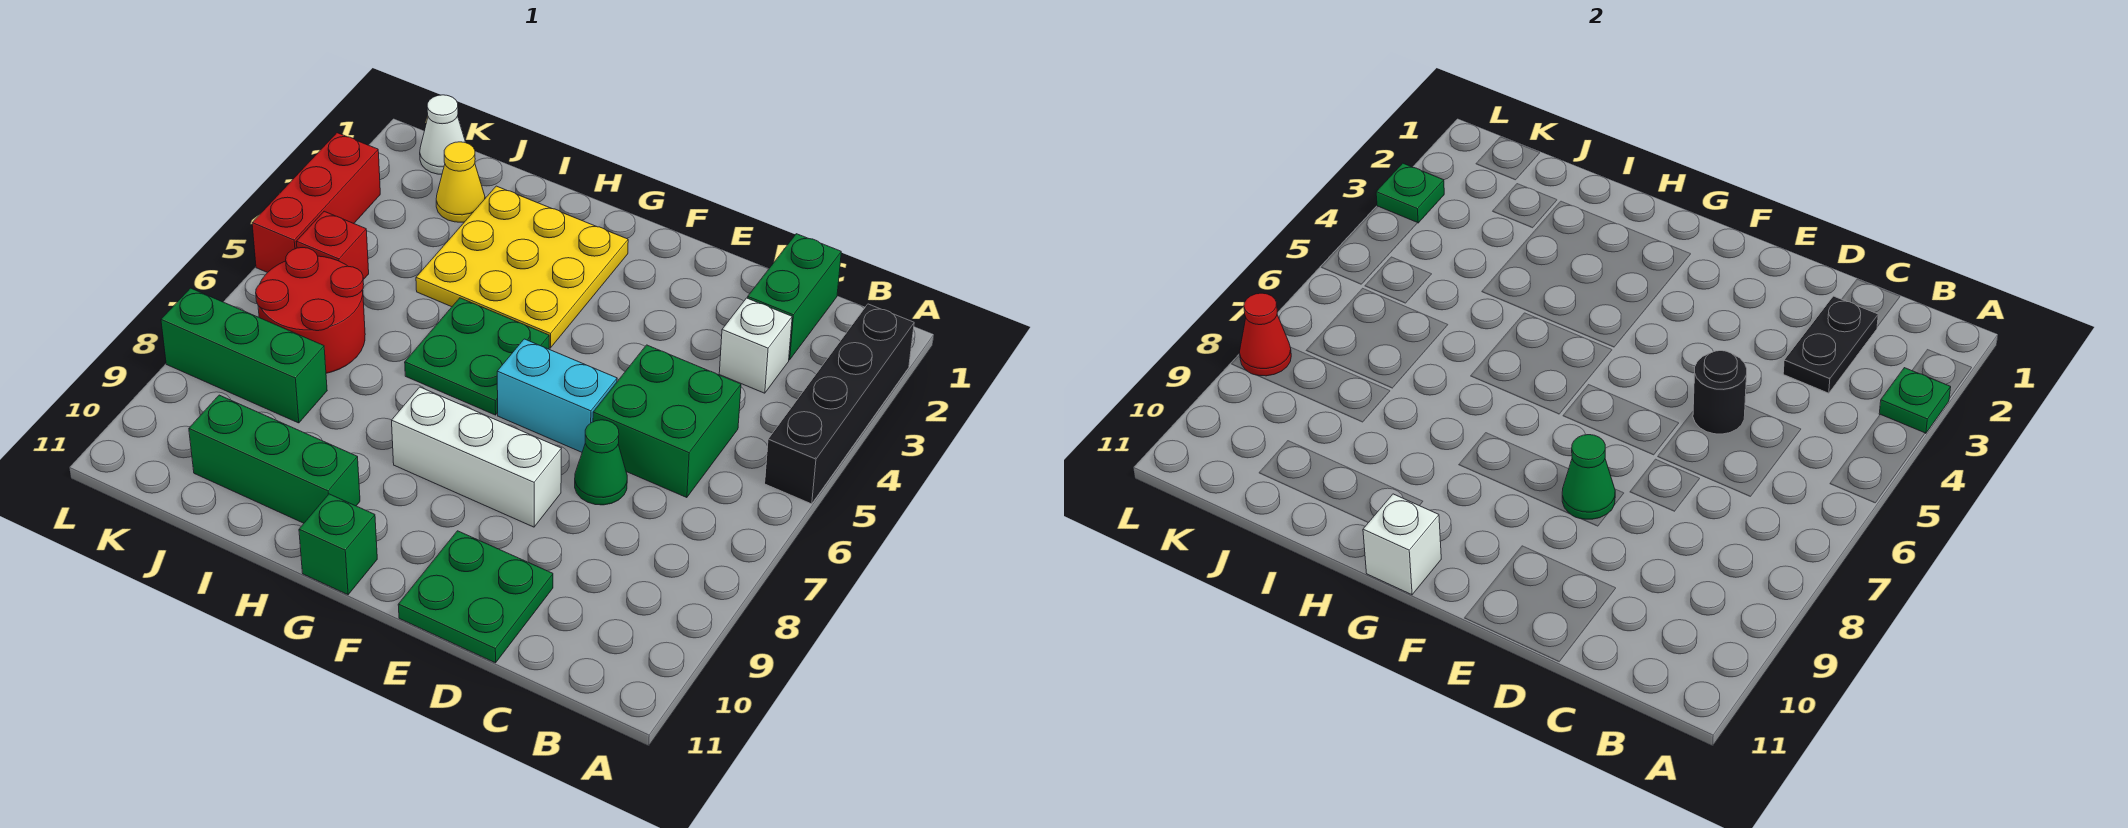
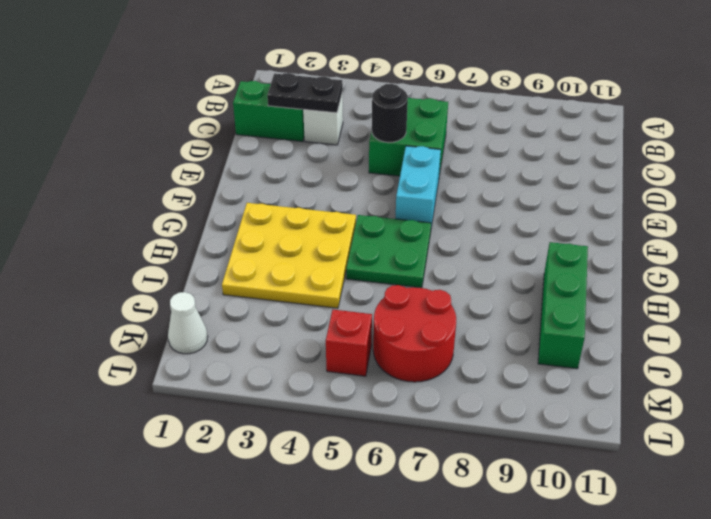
none -> black brick A2:A5 level 1
none -> green cone D7 level 1
none -> green plate D10:E11 level 1

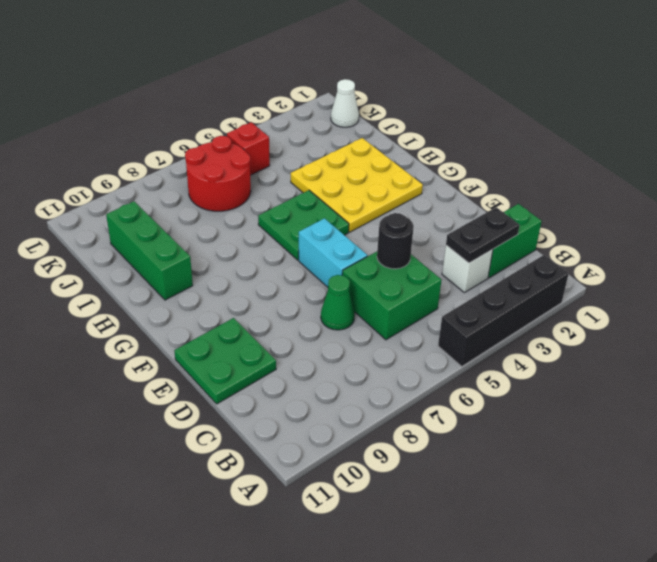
none -> white brick E8:G8 level 1
none -> green brick G11 level 1
none -> yellow cone J2 level 1

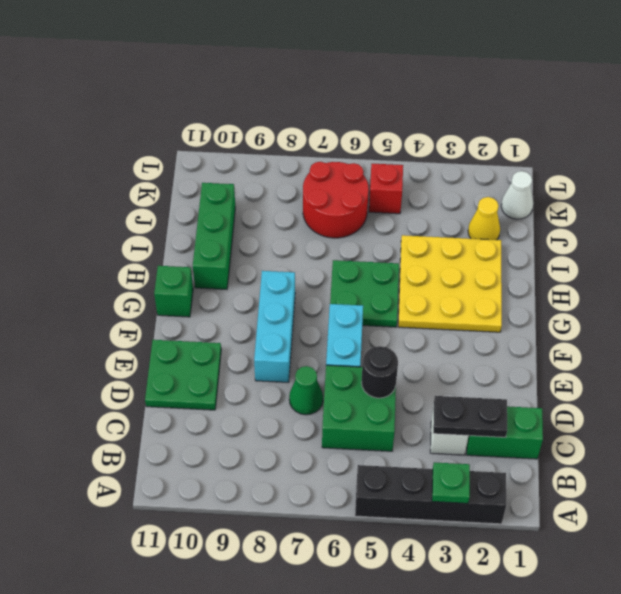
cyan brick E8:G8 level 1 -> white brick E8:G8 level 1
none -> green brick J8:L8 level 1
none -> red brick L3:L5 level 1
none -> green cone E8 level 2

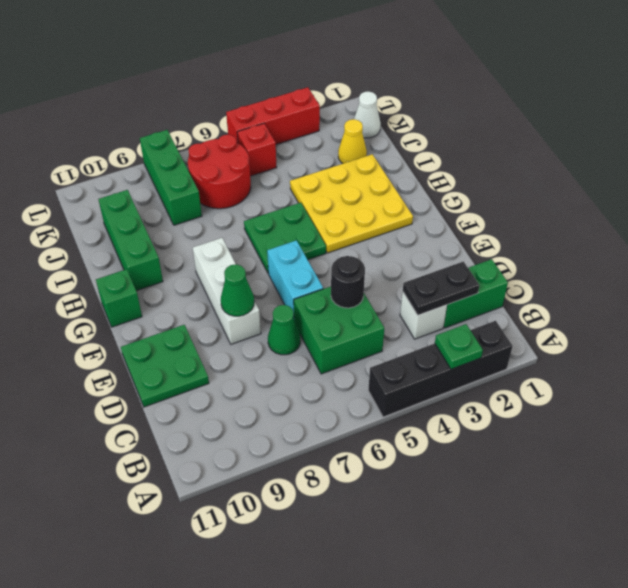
none -> white brick G11 level 2
none -> green plate L3 level 2
none -> red cone L8 level 2

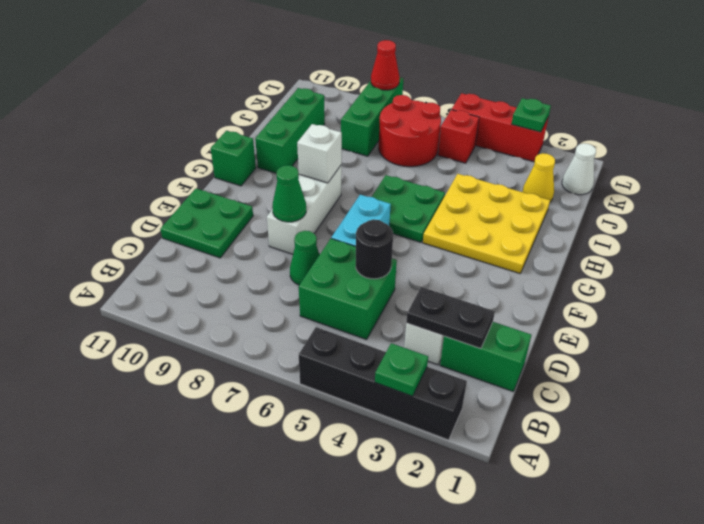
white brick G8 level 2 -> white brick G11 level 2

